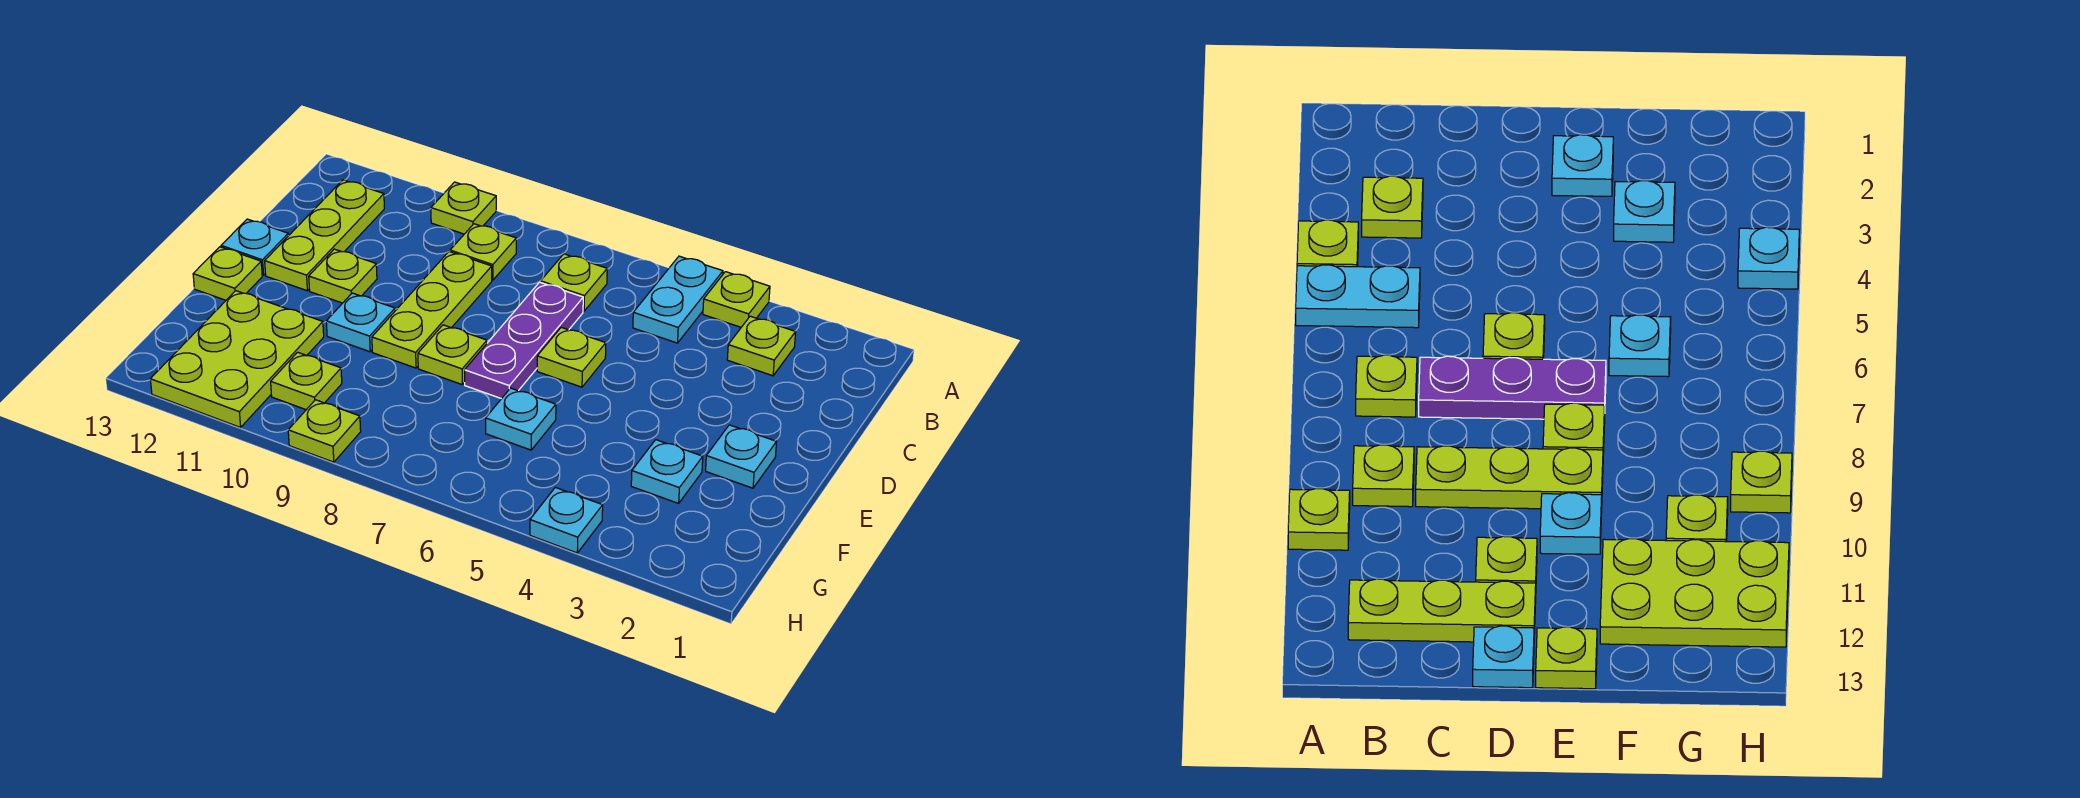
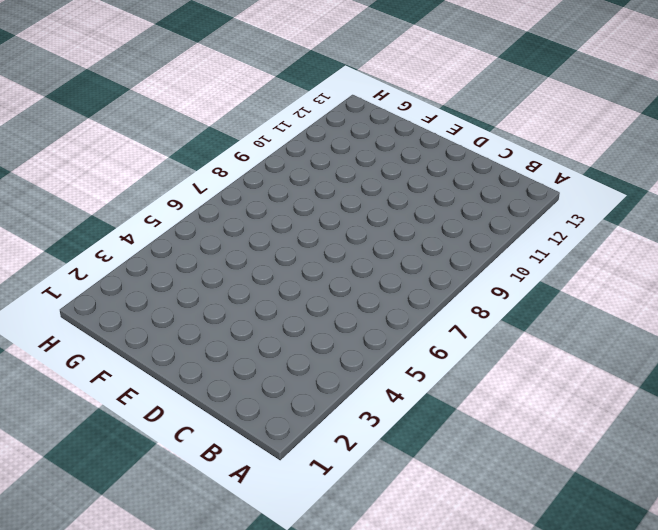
none -> lime plate A4 level 1
none -> cyan plate A5:B5 level 1
none -> lime plate A10 level 1

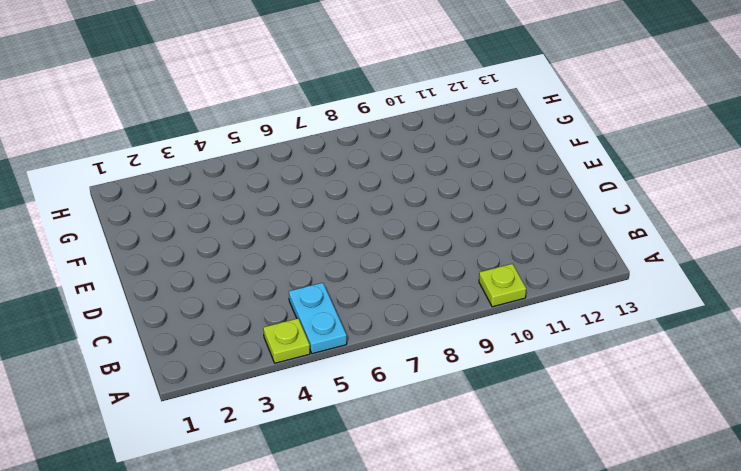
none -> lime plate B3 level 1
none -> lime plate B7 level 1
none -> lime plate B9 level 1

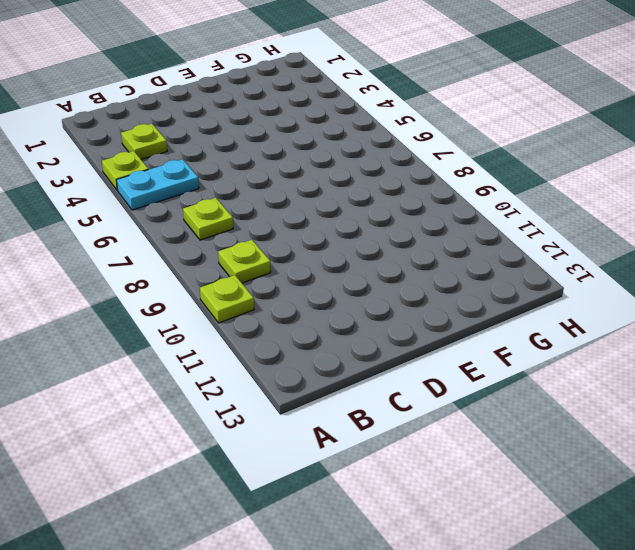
none -> lime plate B12:D12 level 1
none -> purple plate C7:E7 level 1
none -> lime plate C9:E9 level 1

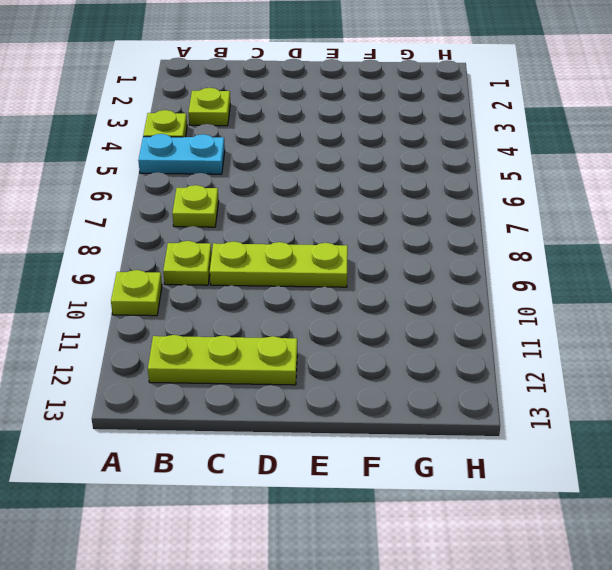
none -> purple plate C7:E7 level 1
none -> lime plate D6 level 1
none -> lime plate D11 level 1

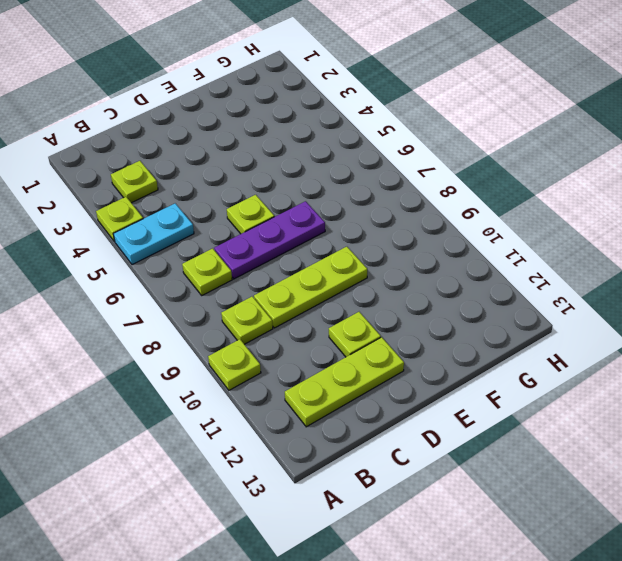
none -> cyan plate D13 level 1
none -> cyan plate E2 level 1
none -> lime plate E8 level 1

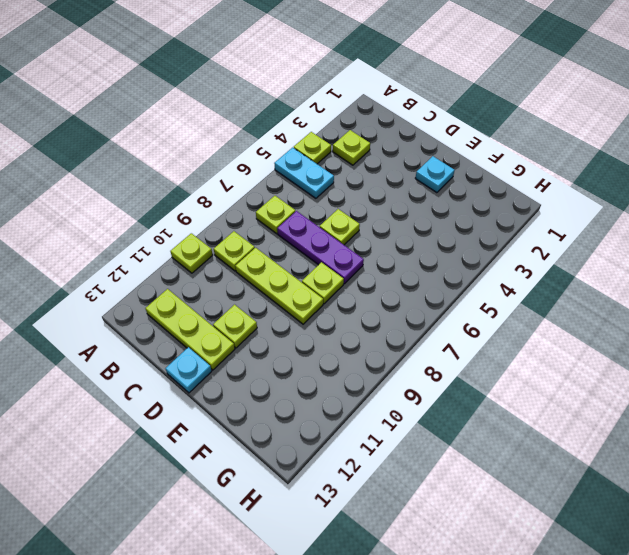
none -> cyan plate E10 level 1
none -> lime plate E13 level 1
none -> cyan plate F3 level 1

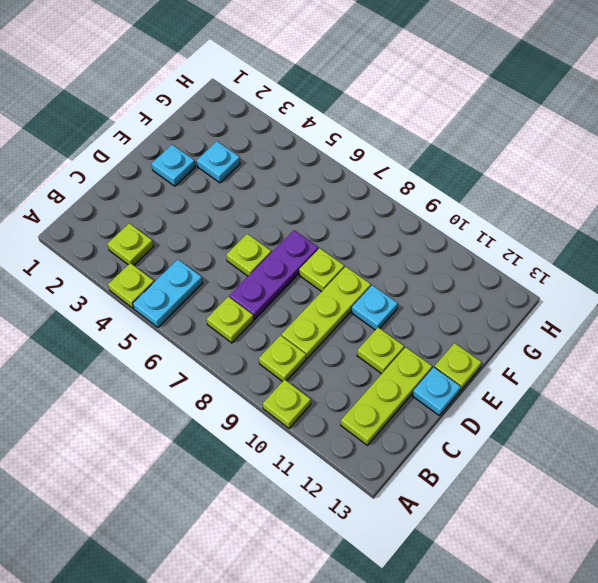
none -> cyan plate F6 level 1
none -> lime plate F11:H12 level 1
none -> lime plate G10 level 1

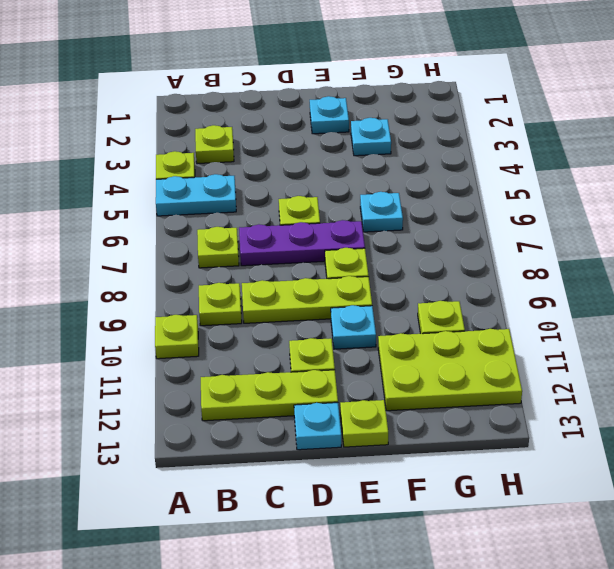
none -> cyan plate H4 level 1
none -> lime plate H9 level 1

